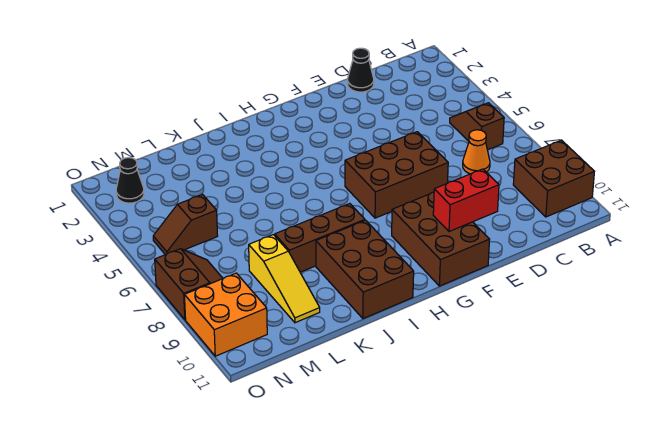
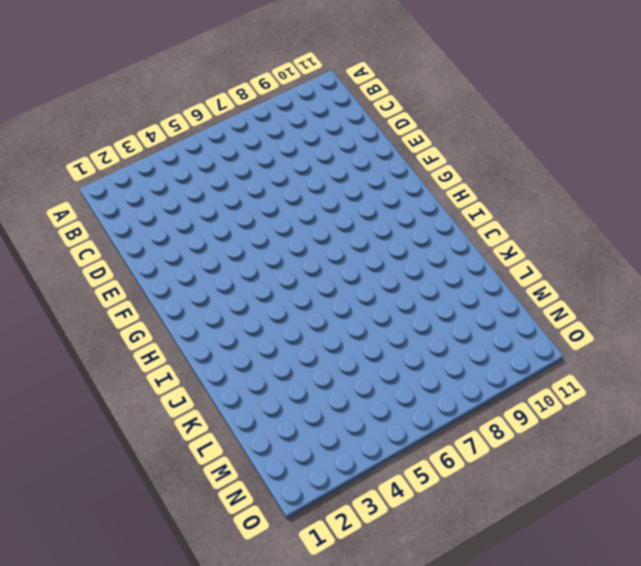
none -> brown brick A9:B10 level 1
none -> brown slope B5:B6 level 1 top 6
none -> orange cone C7 level 1

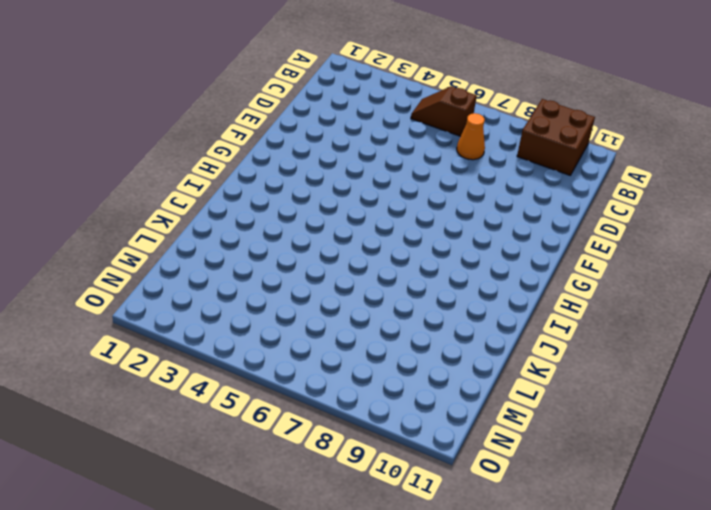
none -> black cone D1 level 1
none -> brown brick E6:G7 level 1
none -> brown brick F9:G11 level 1

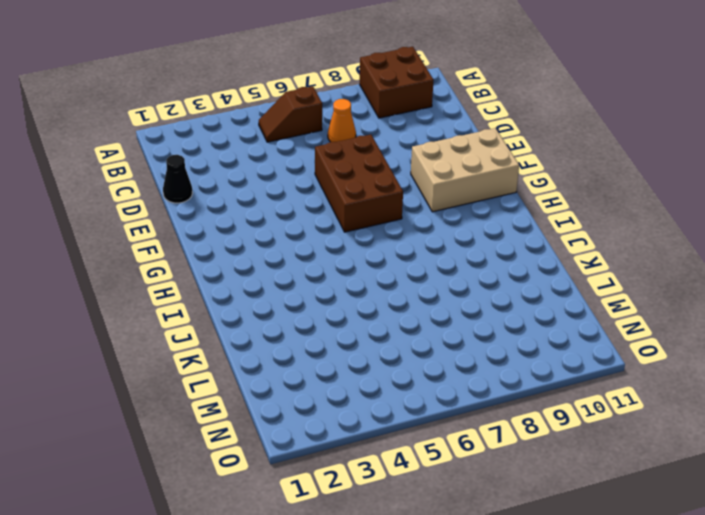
tan brick F9:G11 level 1 -> brown brick F9:G11 level 1
none -> brown brick I8:K8 level 1
none -> brown brick I9:J11 level 1
none -> yellow slope L8:L10 level 1 top 8

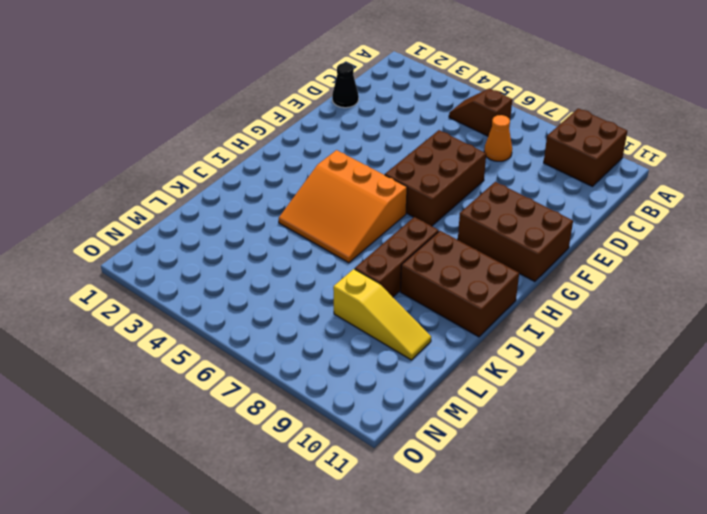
orange slope H4:J6 level 1 top H -> none
none -> brown slope M5:N5 level 1 top M
none -> black cone N2 level 1
none -> brown slope N7:O8 level 1 top O

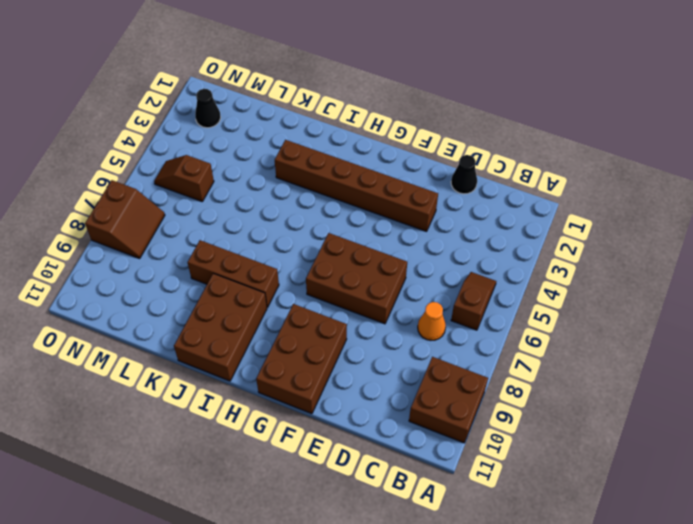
brown brick E3:J3 level 1 -> none
none -> yellow slope L8:L10 level 1 top 8
none -> orange brick N9:O10 level 1
none -> red brick E10:F10 level 2

